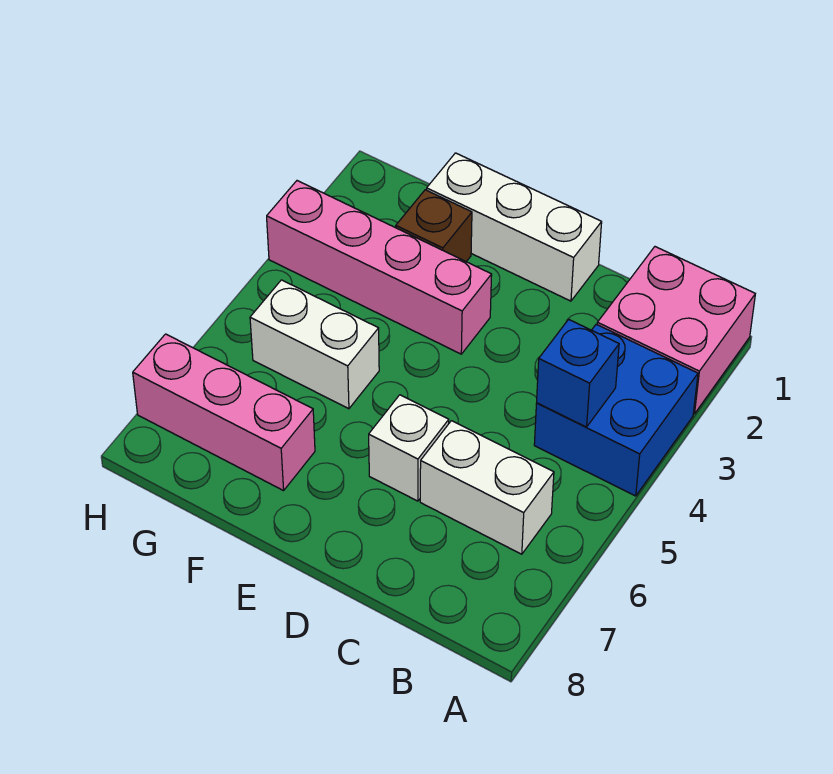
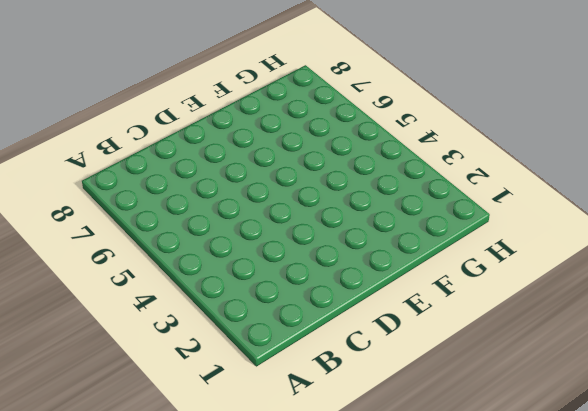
none -> pink brick A1:B2 level 1
none -> blue brick A3:B4 level 1

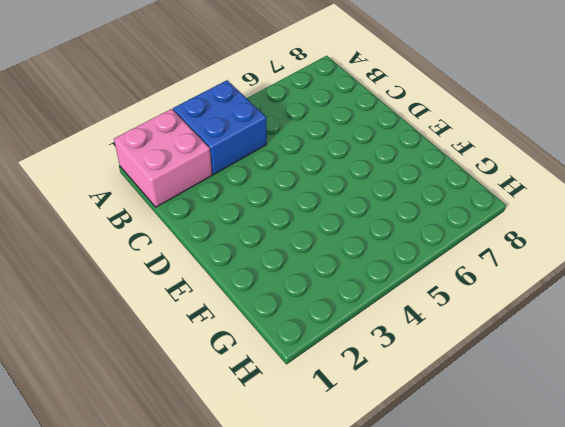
none -> white brick B6:C6 level 1
none -> white brick D1:F1 level 1

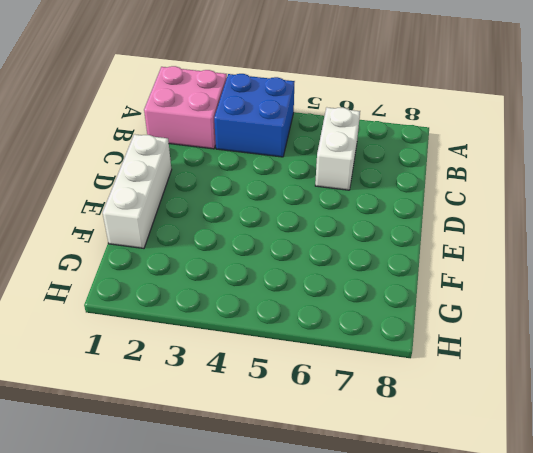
none -> white brick D6 level 1
none -> pink brick E3:H3 level 1

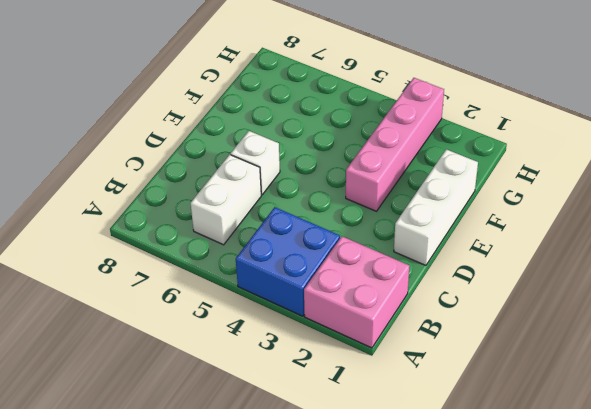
none -> brown brick F2 level 1
none -> white brick F5:G5 level 1

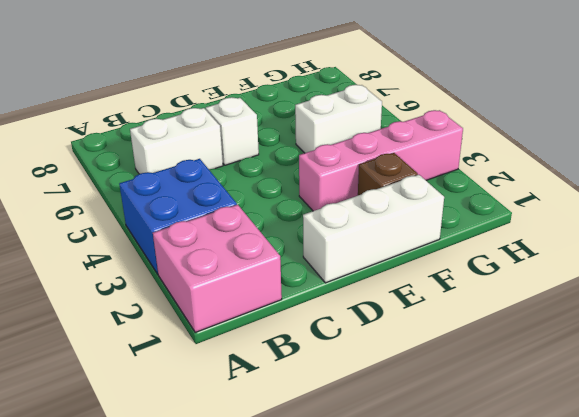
none -> pink brick F7:H7 level 1
none -> blue brick B4 level 2

